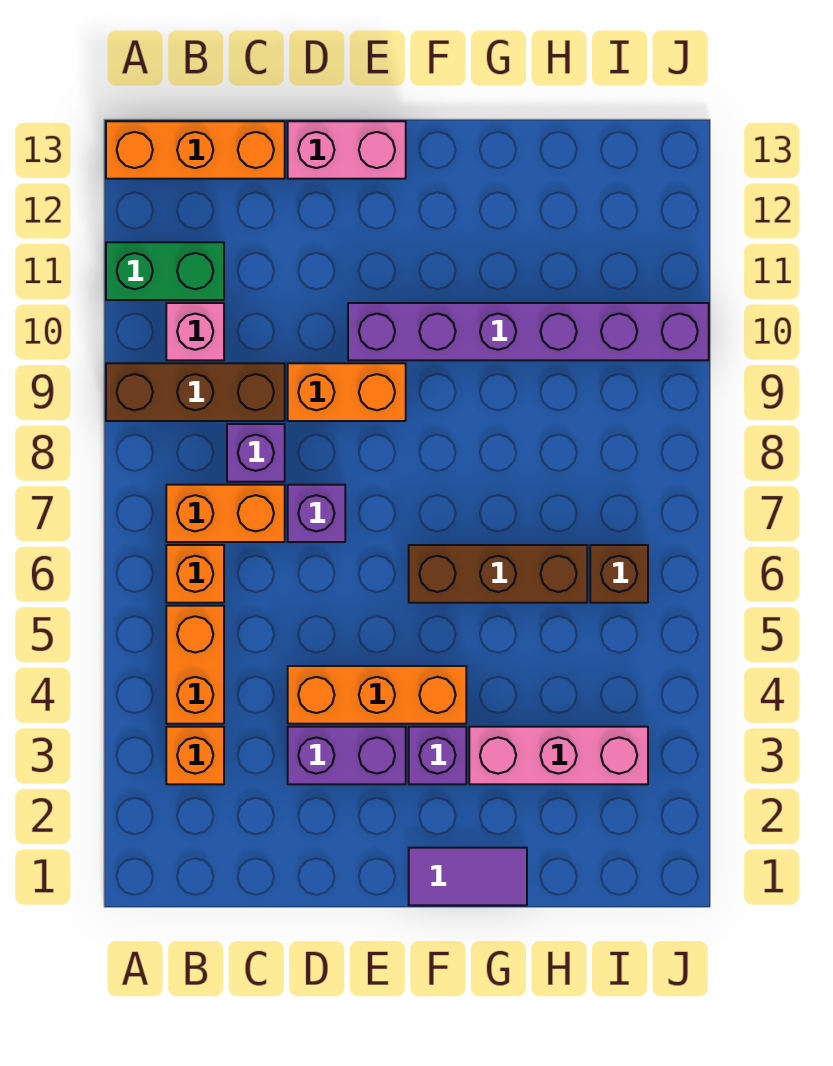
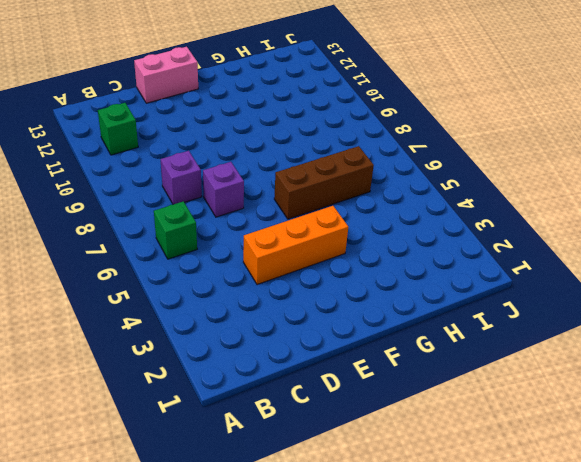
green brick B6 level 1 -> orange brick B6 level 1
green brick B11 level 1 -> green brick A11:B11 level 1
none -> brown brick A9:C9 level 1
none -> orange brick A13:C13 level 1
none -> orange brick B3 level 1

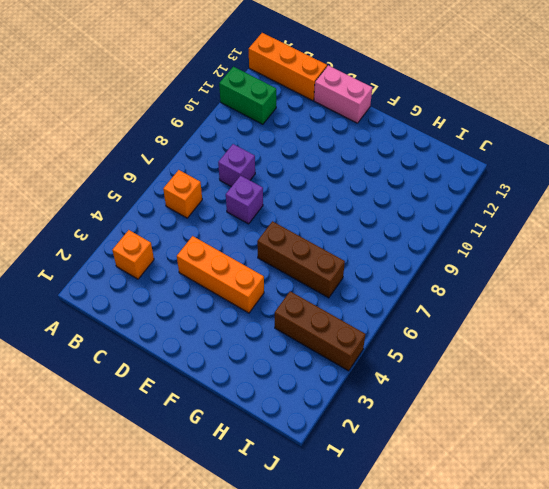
brown brick H4:J4 level 1 -> brown brick A9:C9 level 1
none -> orange brick B4:B5 level 1
none -> orange brick B7:C7 level 1
none -> pink brick B10 level 1

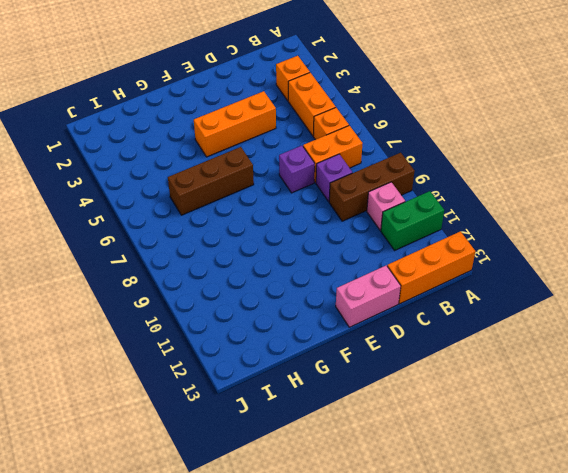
none -> purple brick D3:E3 level 1
none -> orange brick D9:E9 level 1
none -> purple brick E10:J10 level 1

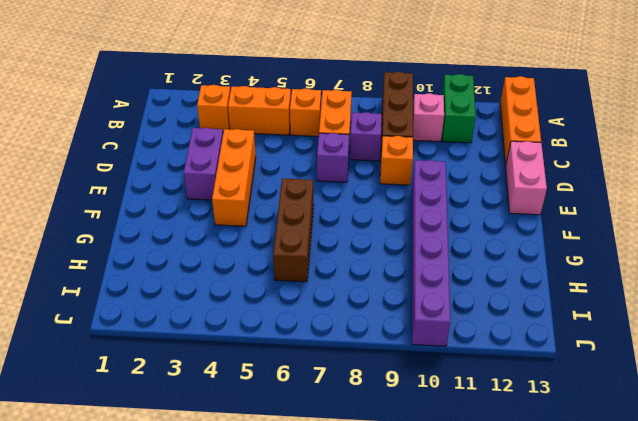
orange brick D9 level 1 -> orange brick D9:E9 level 1
none -> purple tile F1:G1 level 1
none -> purple brick F3 level 1
none -> pink brick G3:I3 level 1

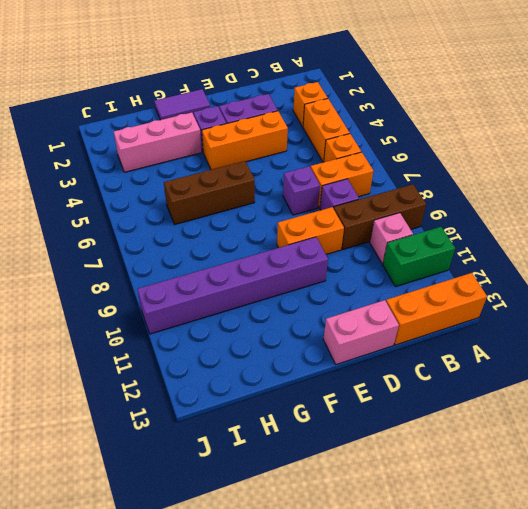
none -> brown brick I6 level 1

